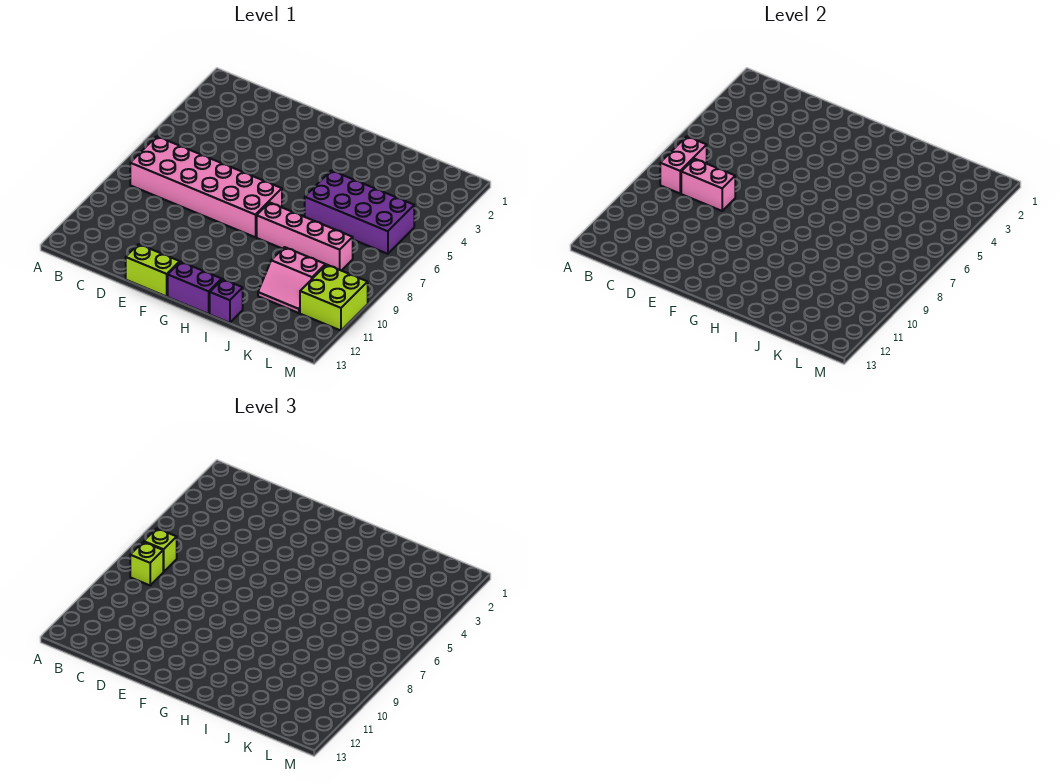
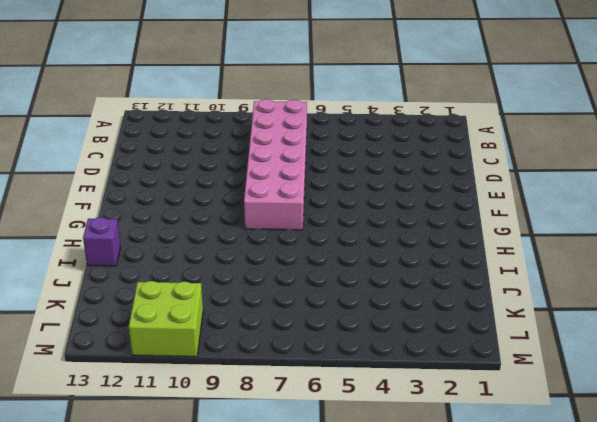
none -> lime brick E13:F13 level 1
none -> purple brick G13:H13 level 1
none -> pink brick H8:K8 level 1

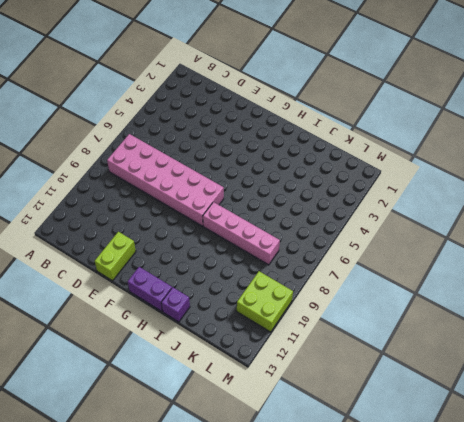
lime brick E12:E13 level 1 -> lime brick E13:F13 level 1
none -> purple brick I5:L6 level 1
none -> pink slope J10:K11 level 1 top 10
none -> pink brick B7:B8 level 2

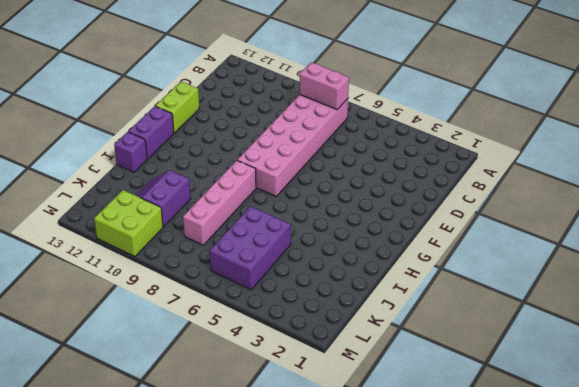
purple brick J5:L6 level 1 -> purple brick I5:L6 level 1
purple slope J10:K11 level 1 top 10 -> pink slope J10:K11 level 1 top 10
none -> pink brick C8:D8 level 2
none -> lime brick B7 level 3
none -> lime brick B8 level 3

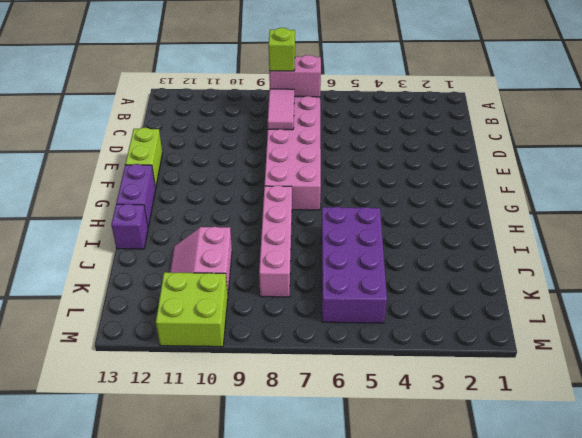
pink tile C8:D8 level 2 -> pink brick C8:D8 level 2
none -> lime brick B7 level 3

